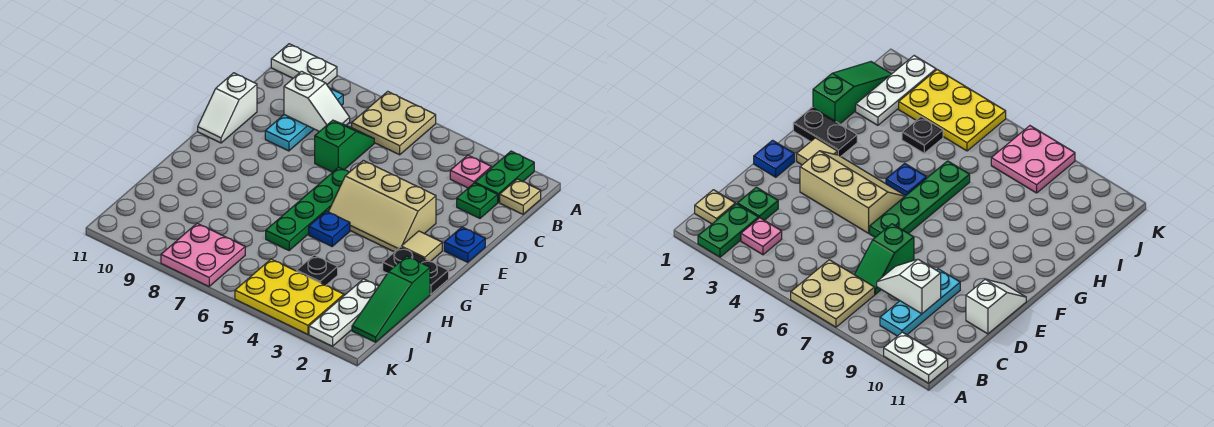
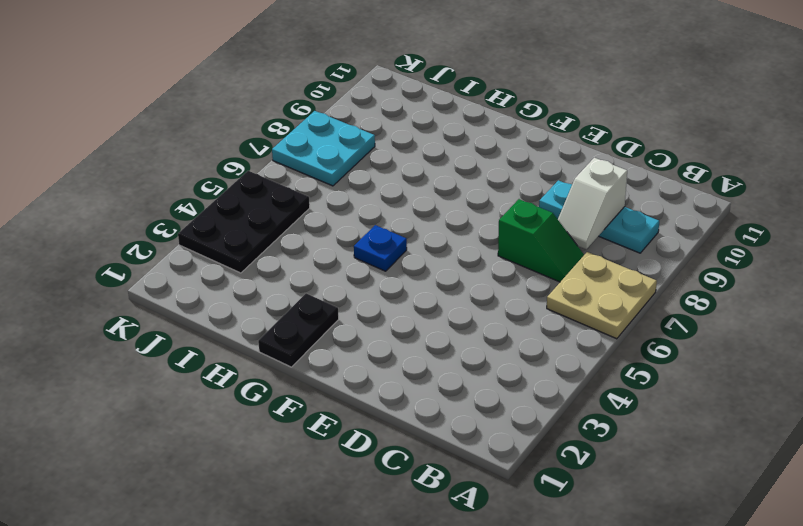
black plate J3:K5 level 1 -> yellow plate J3:K5 level 1
cyan plate J7:K8 level 1 -> pink plate J7:K8 level 1
none -> green plate A2:B2 level 1
none -> white plate A10:A11 level 1
none -> tan plate B1 level 1

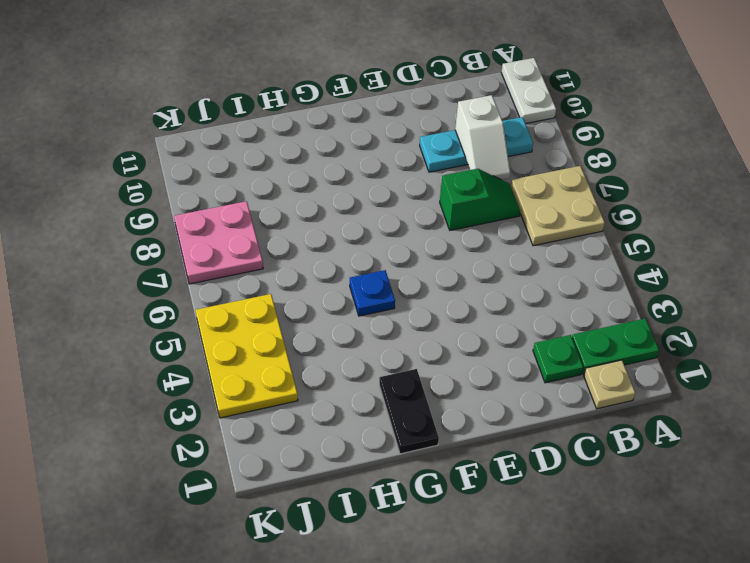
none -> pink plate B3 level 1
none -> white slope D11:E11 level 1 top D
none -> blue plate E1 level 1

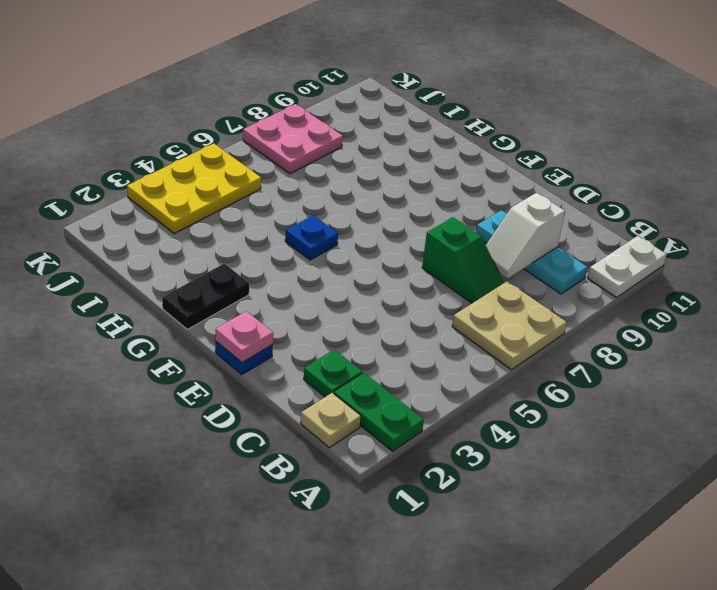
pink plate E1 level 2 -> pink plate B3 level 1
none -> white slope D11:E11 level 1 top D
none -> tan slope E3:F5 level 1 top E
none -> green plate E6:H6 level 1

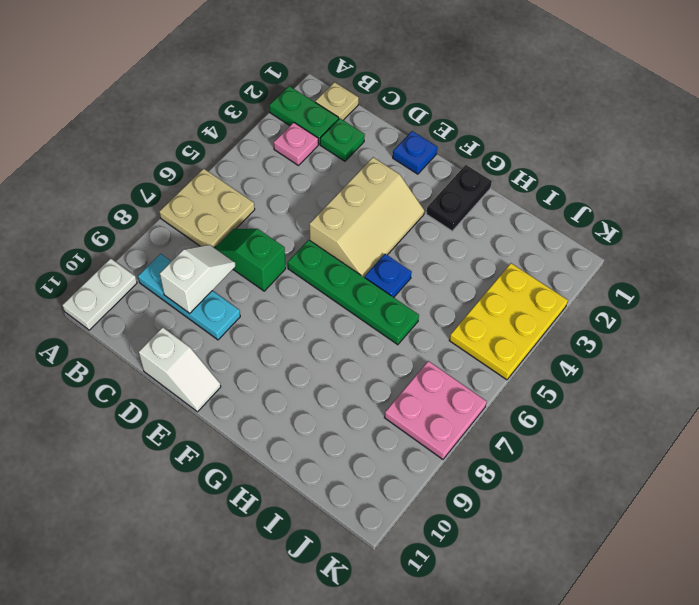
none -> tan tile F2 level 1
none -> green slope H1:J1 level 1 top H
none -> white plate I2:K2 level 1

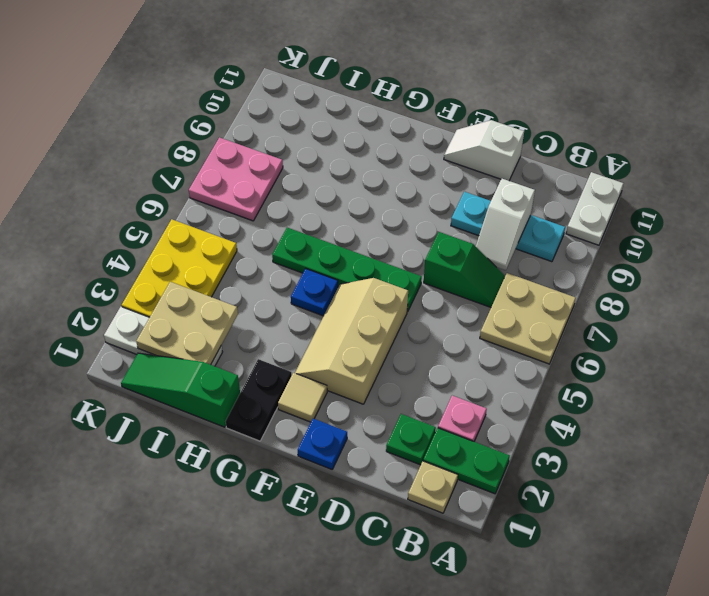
tan plate I2:J3 level 2 -> none
none -> black plate I4 level 1

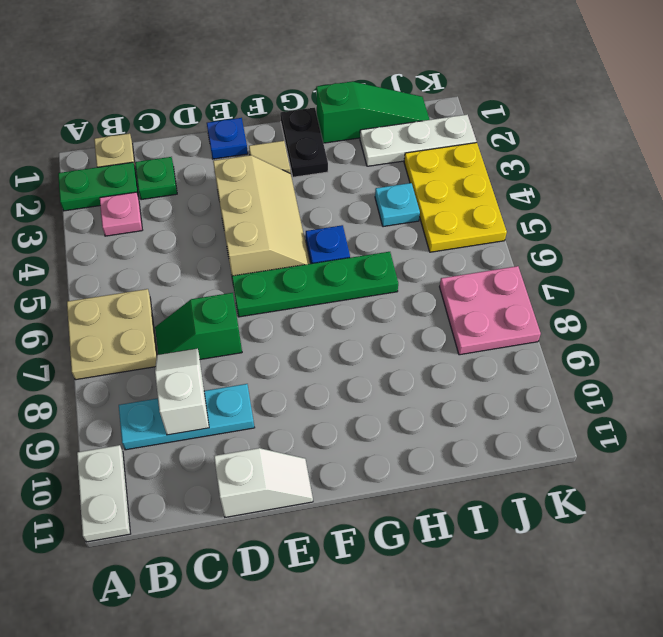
cyan plate I4 level 1 -> black plate I4 level 1

